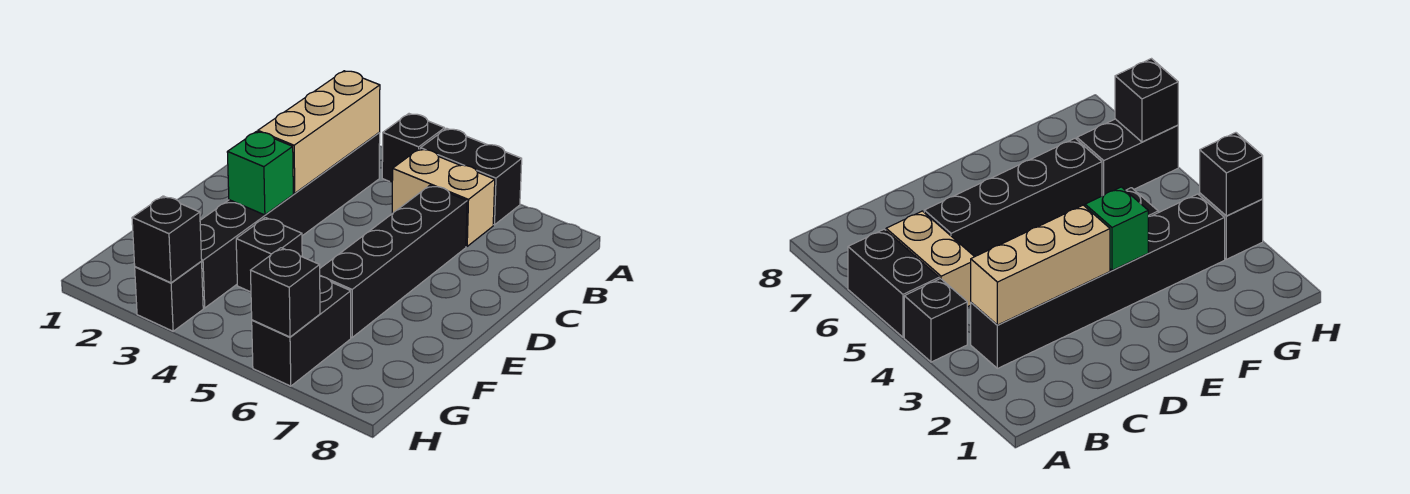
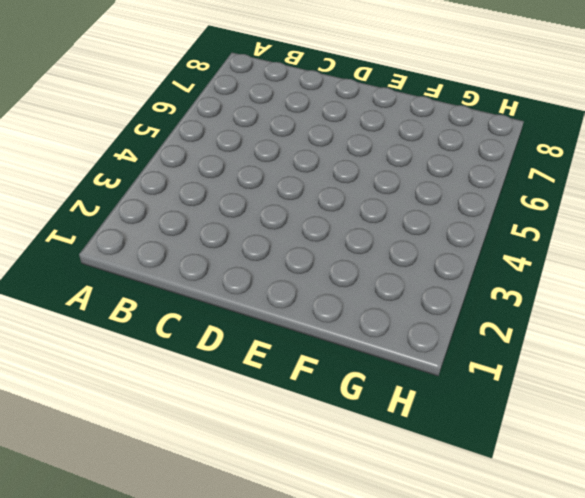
none -> black brick A4 level 1
none -> black brick A5:A6 level 1
none -> black brick B3:G3 level 1

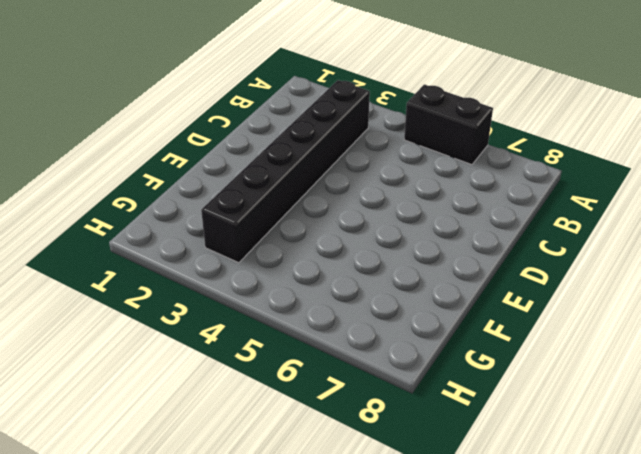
none -> black brick A4 level 1
none -> tan brick B5:B6 level 1
none -> black brick C6:F6 level 1

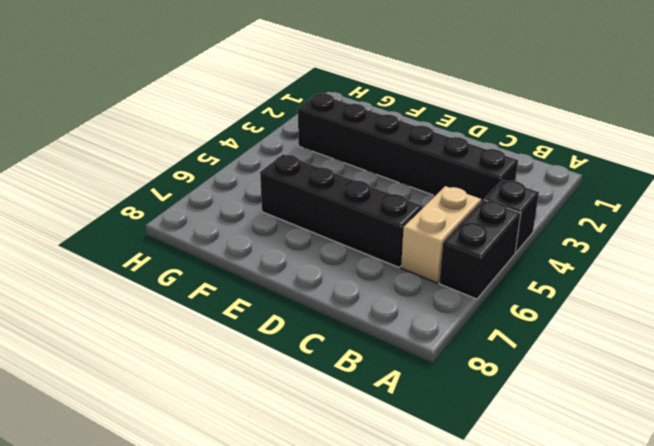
none -> black brick F4 level 1
none -> black brick G6:H6 level 1
none -> black brick H3 level 1

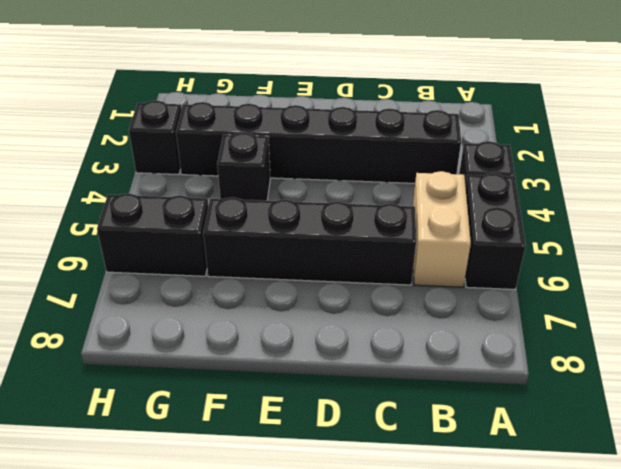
none -> tan brick B3:D3 level 2
none -> green brick E3 level 2
none -> black brick H3 level 2

